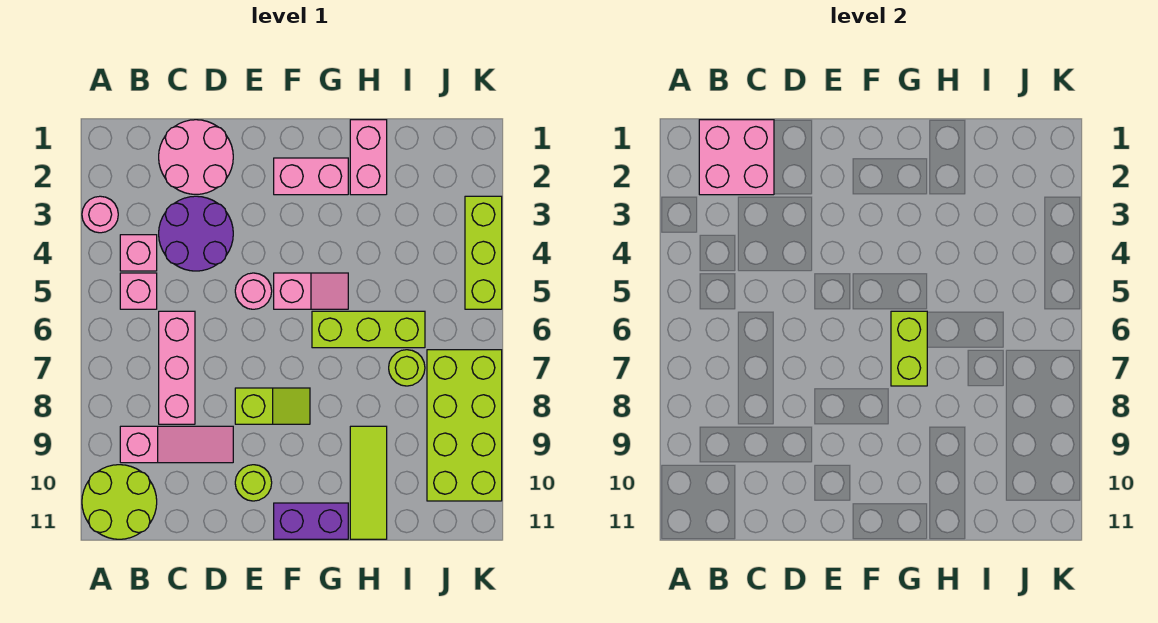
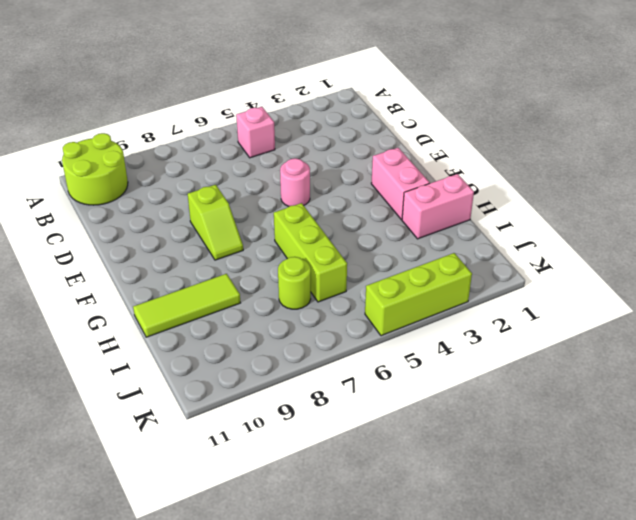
none -> pink round brick A3 level 1
none -> pink brick B4 level 1
none -> pink slope B9:D9 level 1 top B

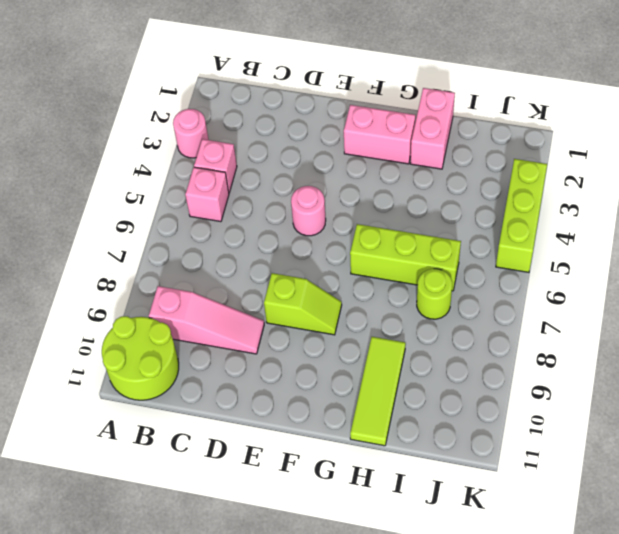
none -> pink round brick C1:D2 level 1
none -> purple round brick C3:D4 level 1
none -> pink brick C6:C8 level 1

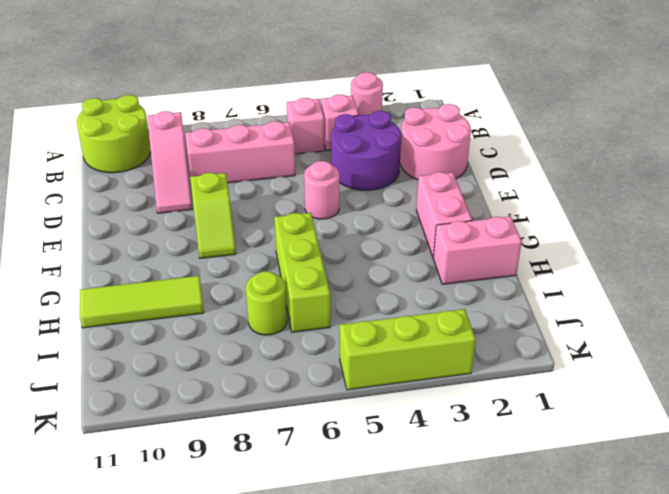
none -> lime round brick E10 level 1
none -> pink slope F5:G5 level 1 top F
none -> purple brick F11:G11 level 1

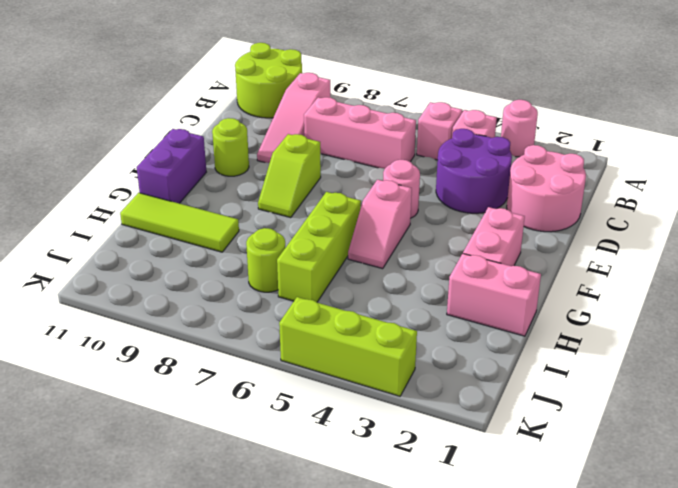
none -> lime brick J7:K10 level 1
none -> pink brick B1:C2 level 2
none -> lime brick G6:G7 level 2

